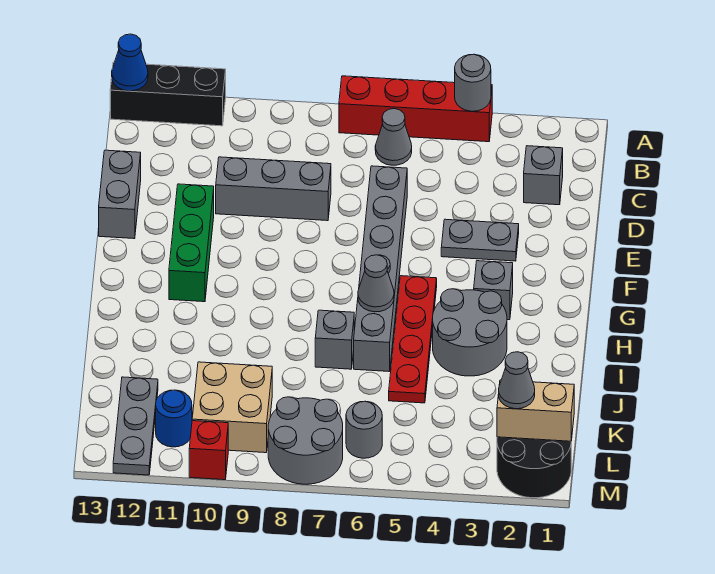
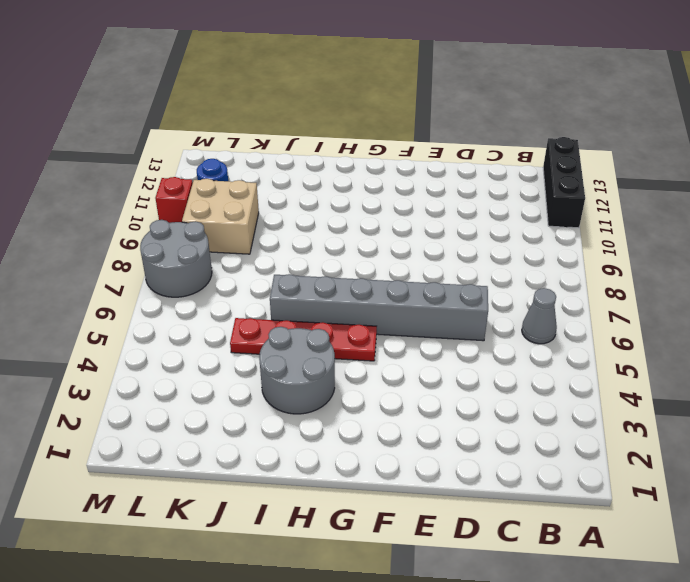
none -> red brick A4:A7 level 1
none -> grey brick C2 level 1
none -> grey brick D8:D10 level 1

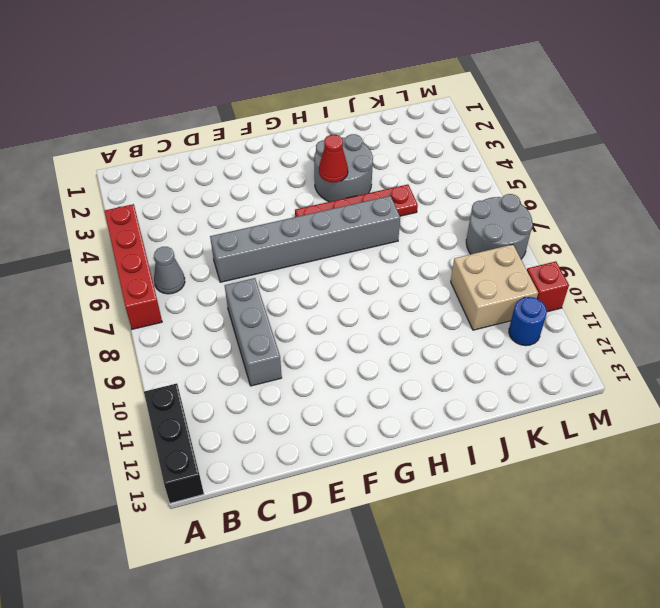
red cone H4 level 2 -> none
none -> grey brick C2 level 1
none -> grey brick D13:E13 level 1
none -> grey plate E3:E4 level 1

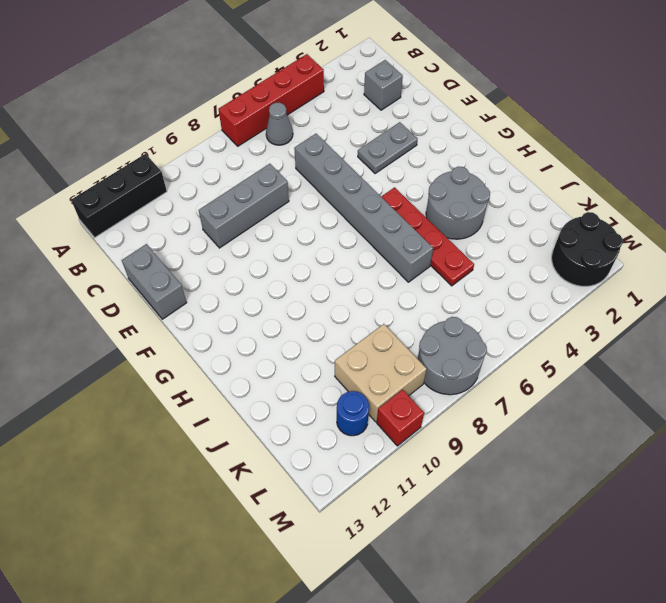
none -> green brick E11:G11 level 1
none -> grey brick G3 level 1
none -> grey brick I7 level 1

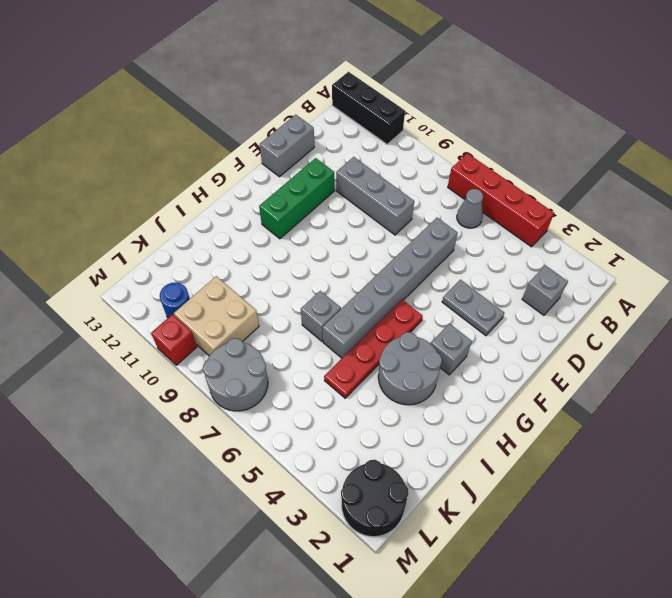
none -> grey plate K12:M12 level 1
none -> grey round brick L6 level 1
none -> grey round brick A4 level 2

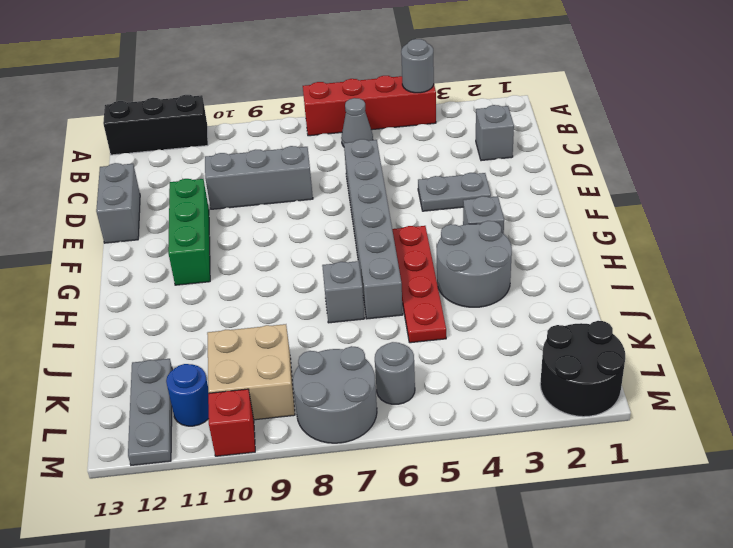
none -> blue cone A13 level 2
none -> grey cone H6 level 2
none -> tan brick L1:L2 level 2

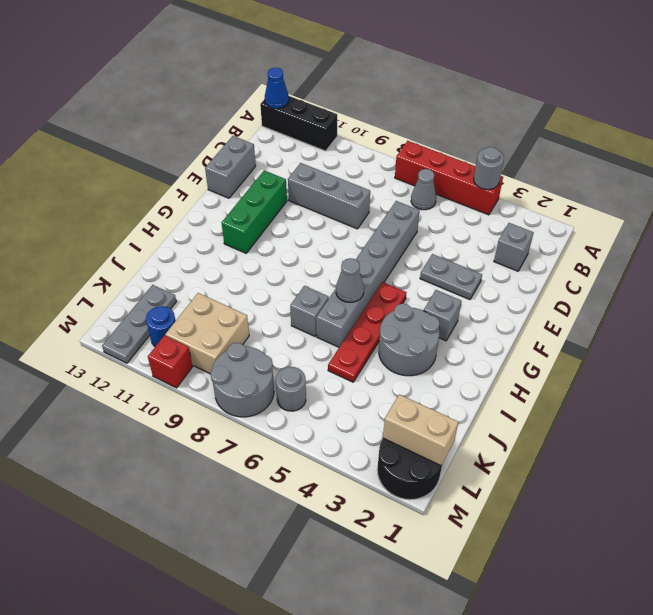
none -> grey cone L2 level 3

